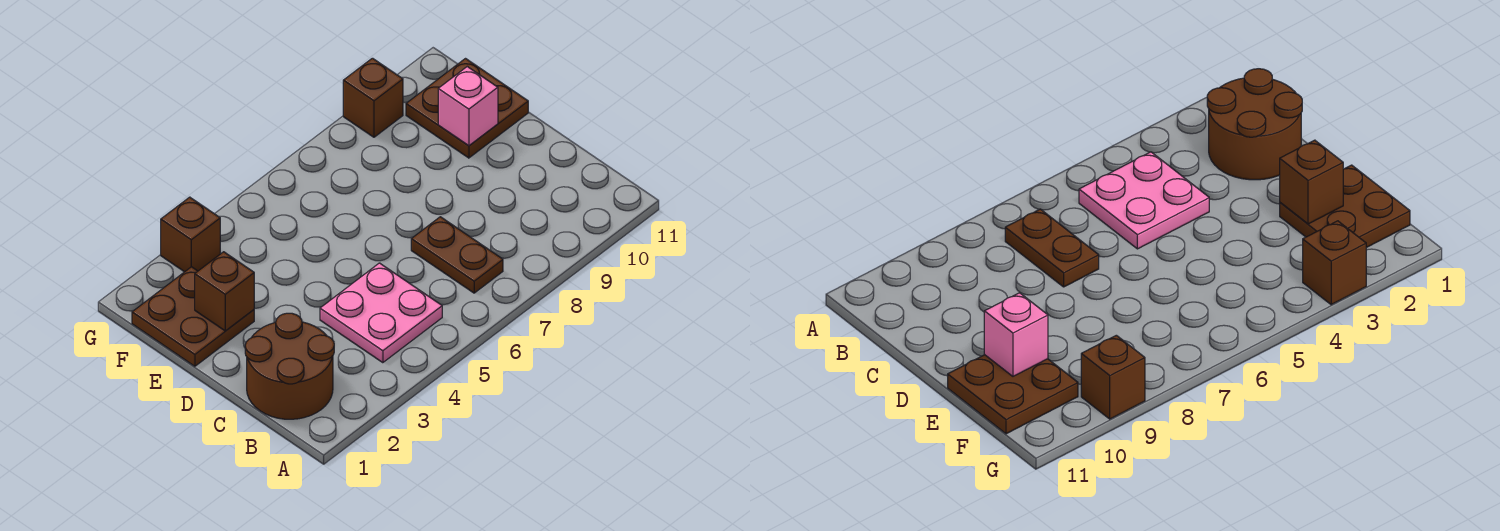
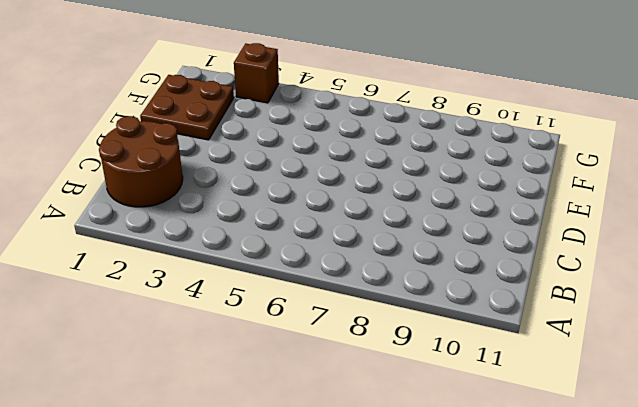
none -> pink plate B4:C5 level 1
none -> brown plate B7:C7 level 1

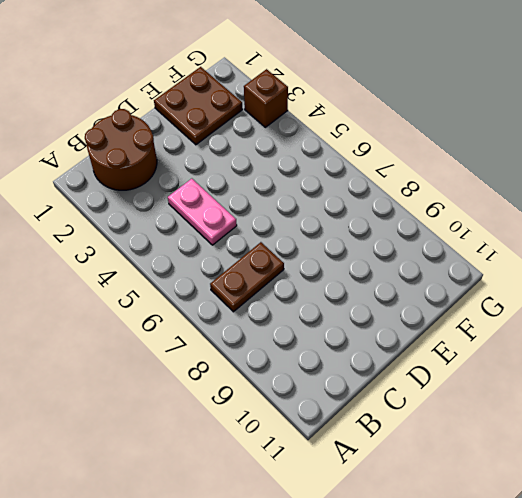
pink plate C4:C5 level 1 -> pink plate B4:C5 level 1
none -> brown plate E10:F11 level 1
none -> brown brick G9 level 1

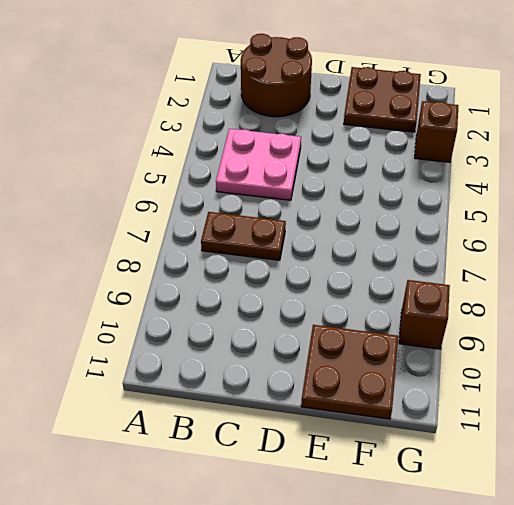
none -> brown brick E2 level 2
none -> pink brick E10 level 2

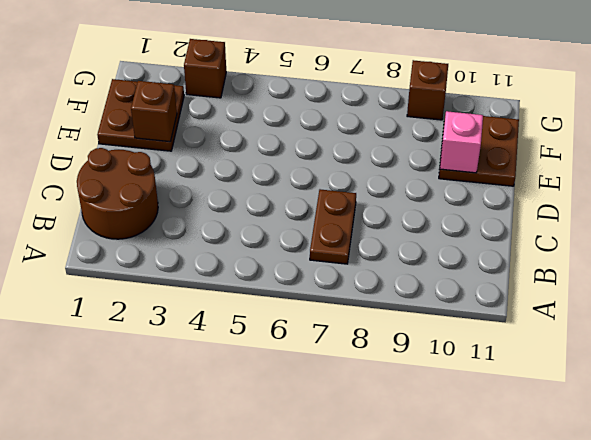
none -> pink plate B4:C5 level 1

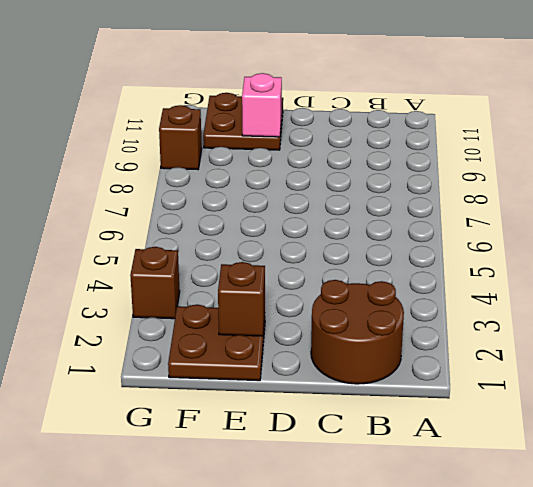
none -> pink plate B4:C5 level 1
none -> brown plate B7:C7 level 1

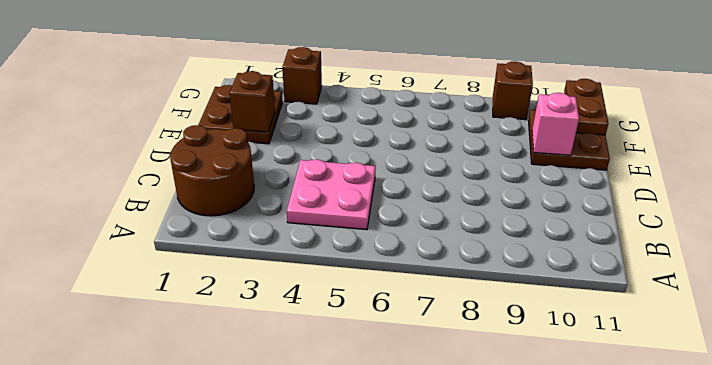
brown plate F11:G11 level 2 -> brown plate B7:C7 level 1

